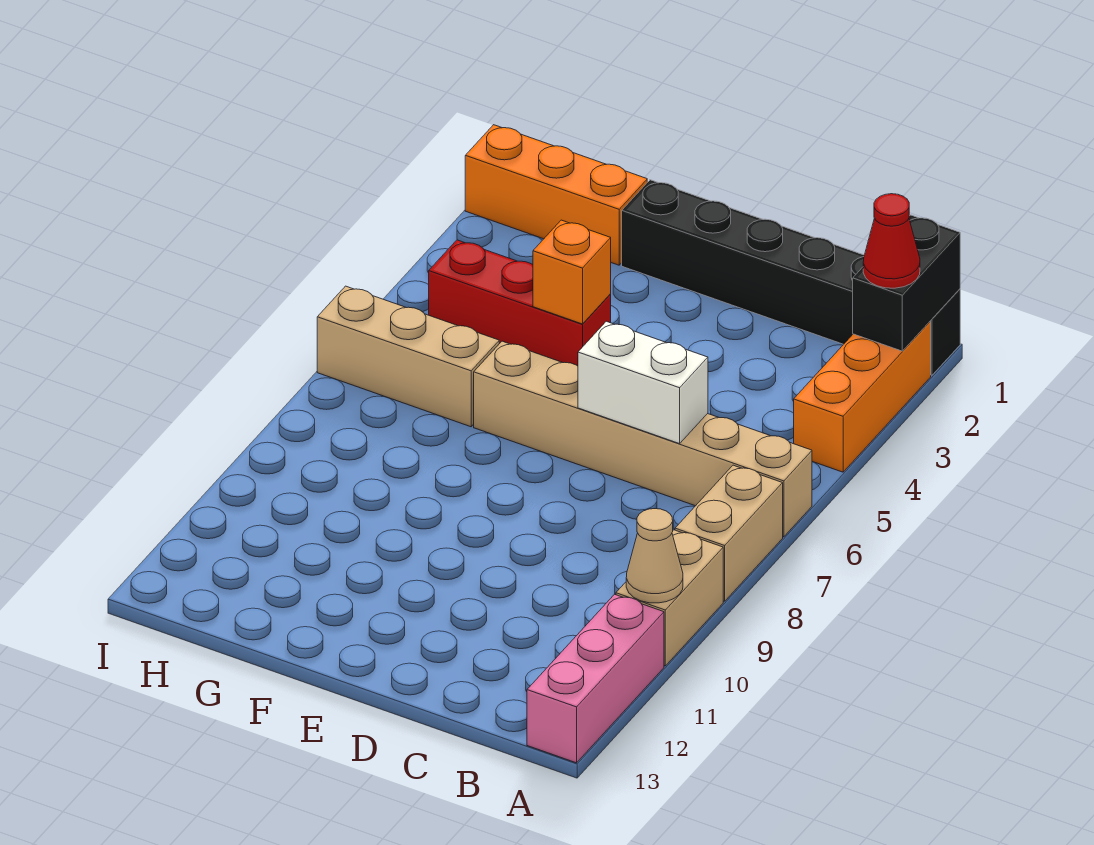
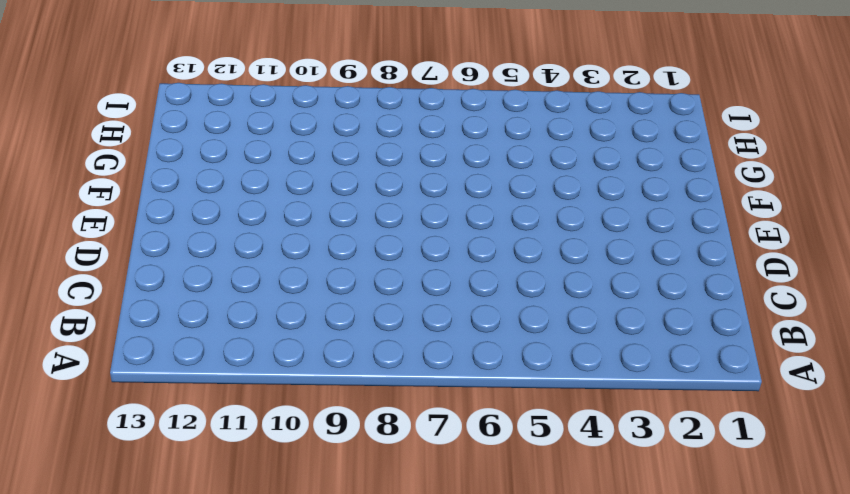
none -> black brick A1:F1 level 1
none -> orange brick A2:A4 level 1
none -> tan brick A6:F6 level 1

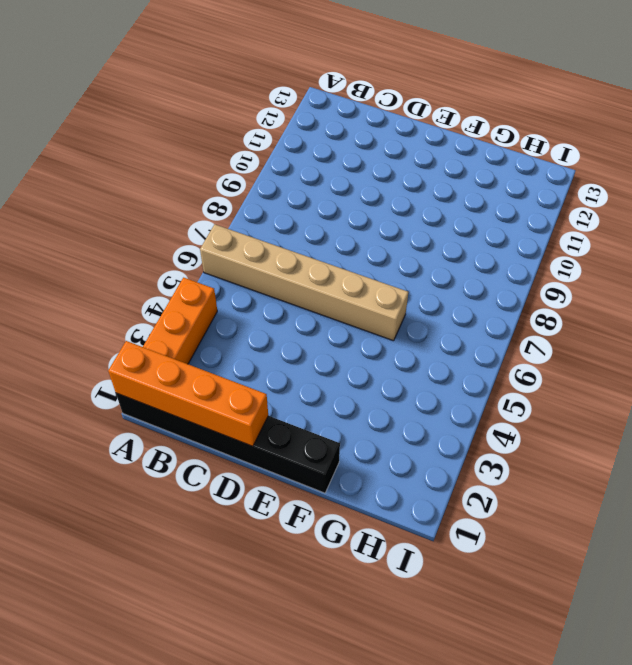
orange brick A1:D1 level 2 -> black brick A1:A2 level 2
none -> tan brick A7:A8 level 1
none -> tan brick A9:A10 level 1
none -> pink brick A11:A13 level 1

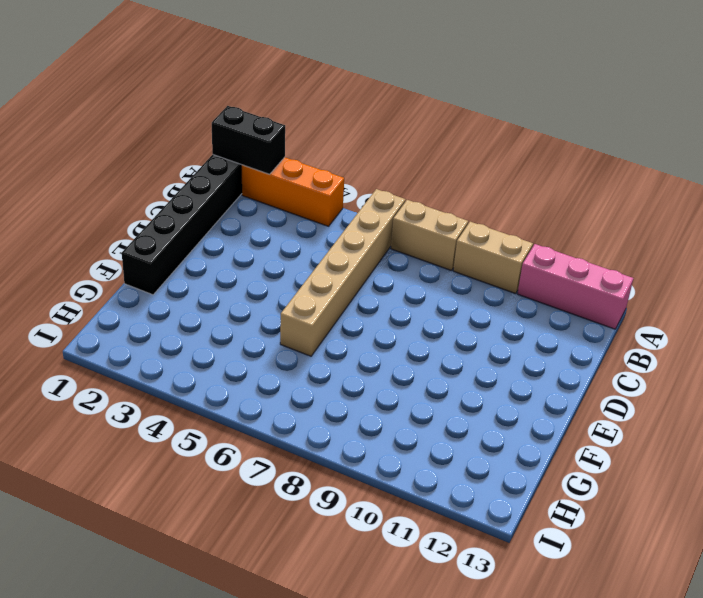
none -> red brick F4:H4 level 1
none -> orange brick G1:I1 level 1
none -> tan brick G6:I6 level 1

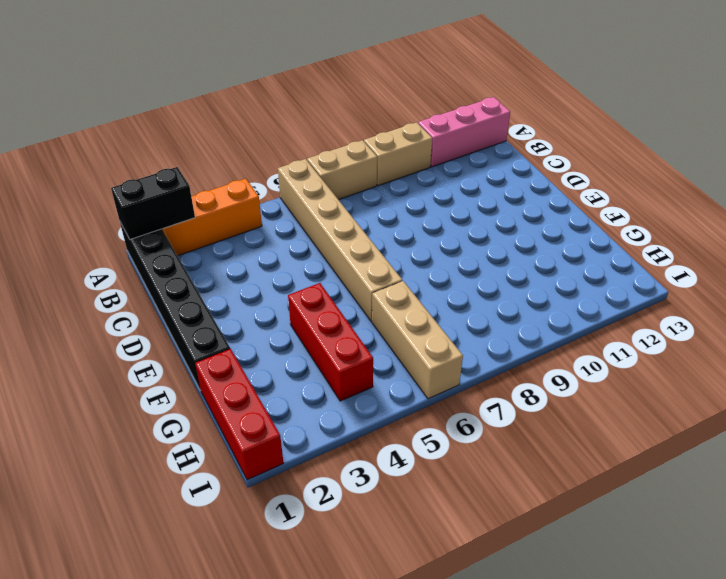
red brick G1:I1 level 1 -> orange brick G1:I1 level 1
none -> tan cone A10 level 2
none -> white brick C6:D6 level 2
none -> orange brick F4 level 2

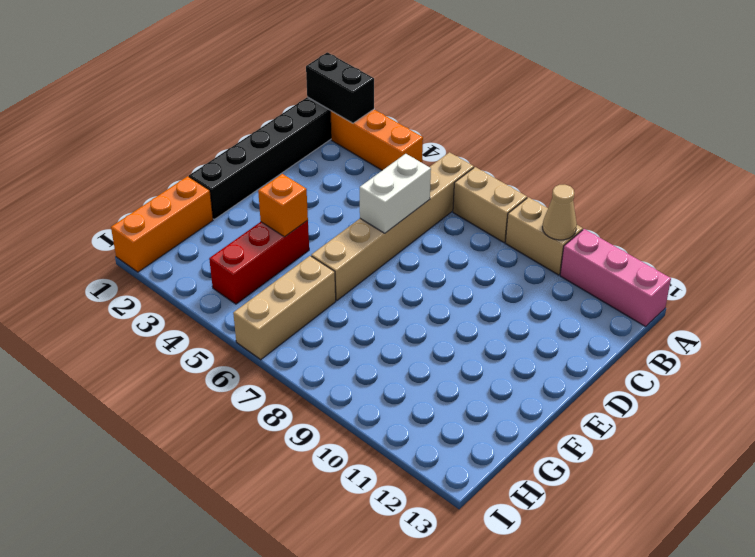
none -> red cone A2 level 3

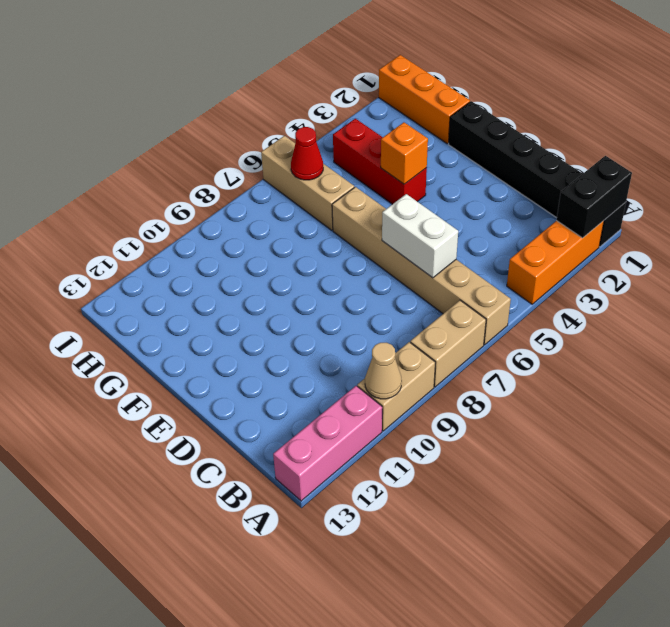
red cone H6 level 2 -> red cone A2 level 3

